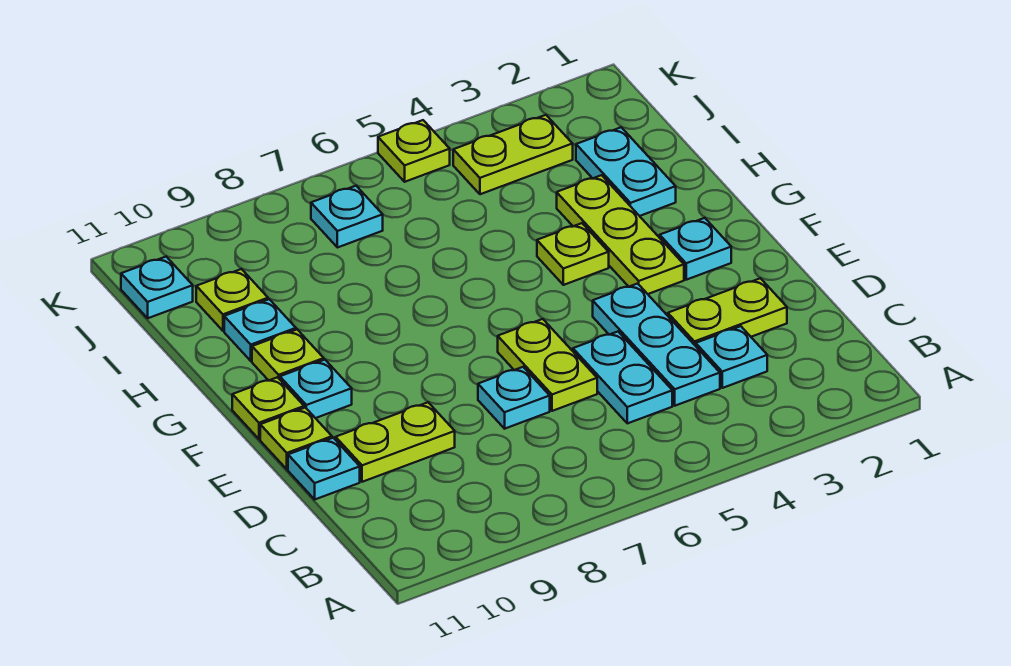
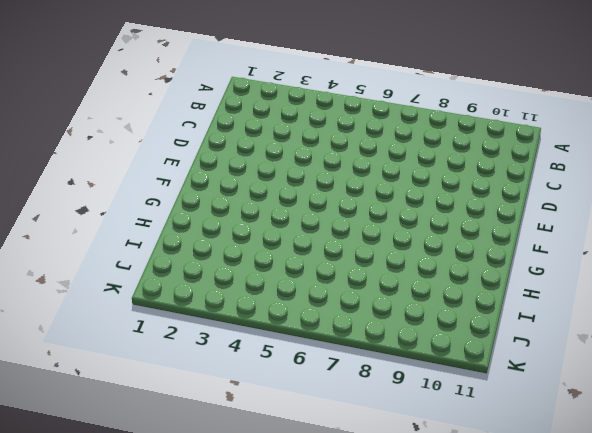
none -> cyan plate C3 level 1
none -> cyan plate C4:E4 level 1
none -> cyan plate C5:D5 level 1

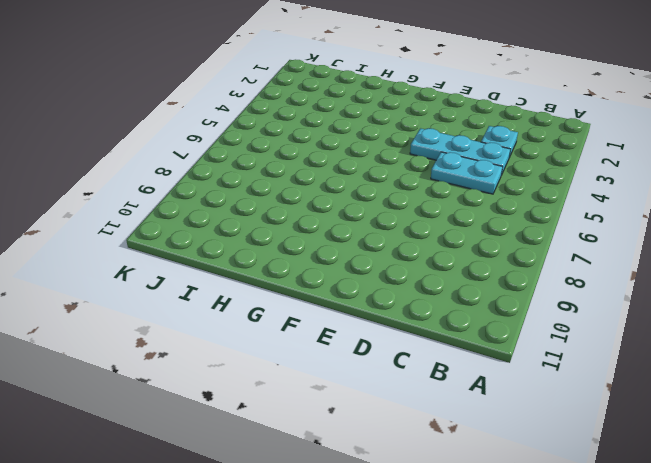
none -> lime plate D2:D3 level 1
none -> lime plate D6:E6 level 1
none -> cyan plate D7 level 1

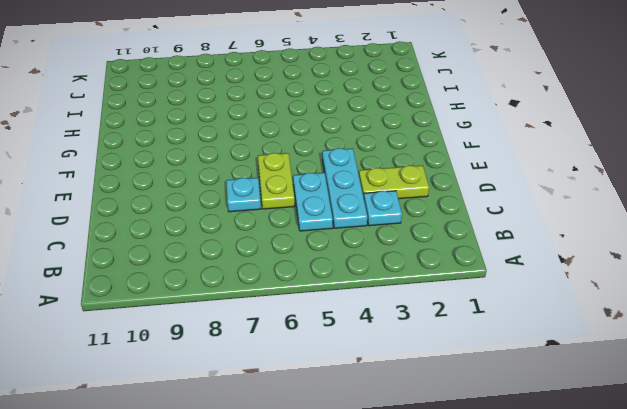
none -> lime plate D9:D10 level 1
none -> cyan plate D11 level 1
none -> lime plate E11 level 1

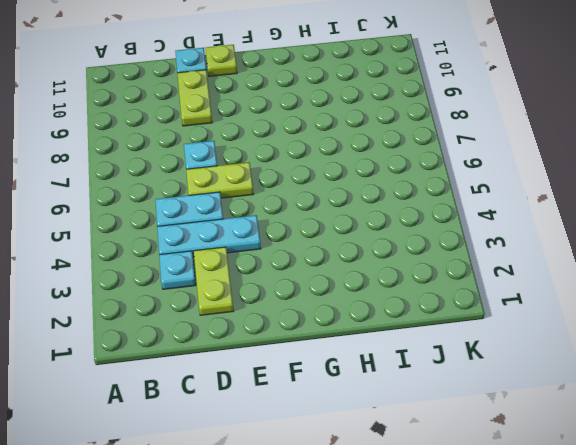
none -> cyan plate F2 level 1
none -> lime plate F3:H3 level 1
none -> cyan plate F10 level 1

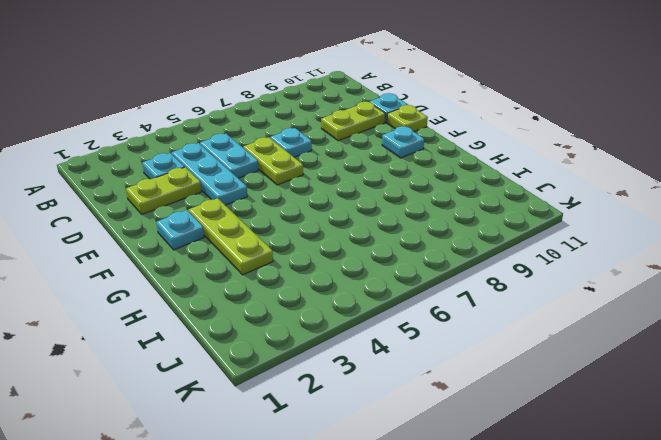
none -> lime plate F11 level 1
none -> lime plate G4 level 1
none -> lime plate G10 level 1

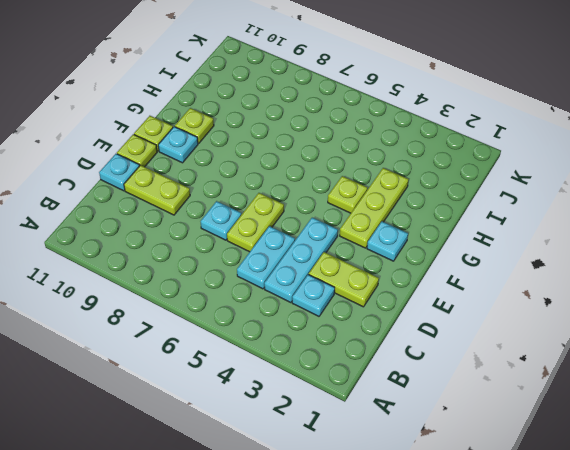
none -> cyan plate H2:I2 level 1
none -> cyan plate H10 level 1
none -> lime plate I10 level 1

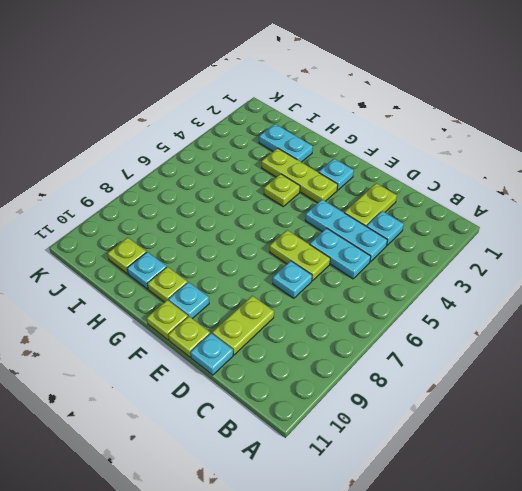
none -> lime plate J3:J4 level 1
none -> cyan plate J7 level 1
none -> cyan plate J11 level 1

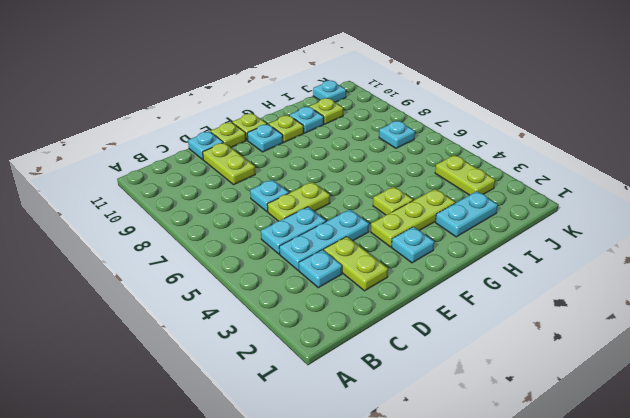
none -> lime plate K5 level 1

